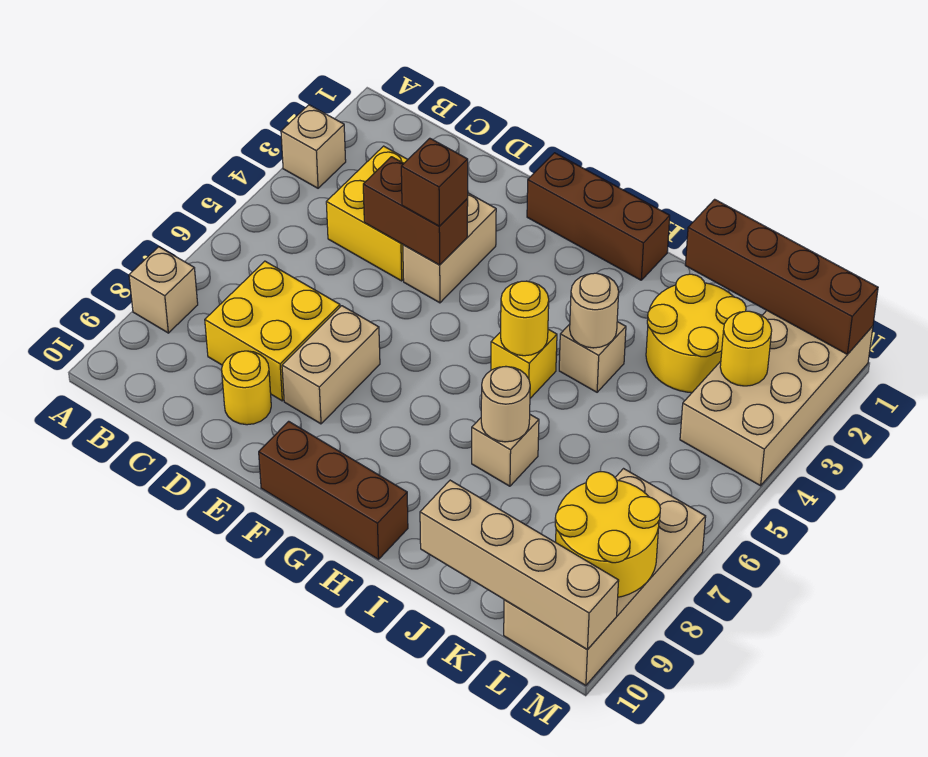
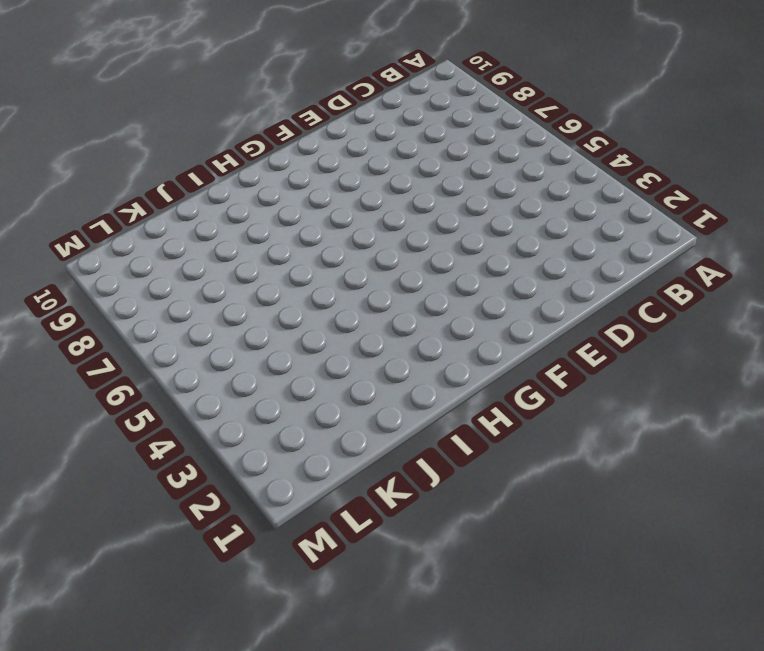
none -> tan brick A3 level 1
none -> tan brick A8 level 1
none -> yellow brick C3:D4 level 1

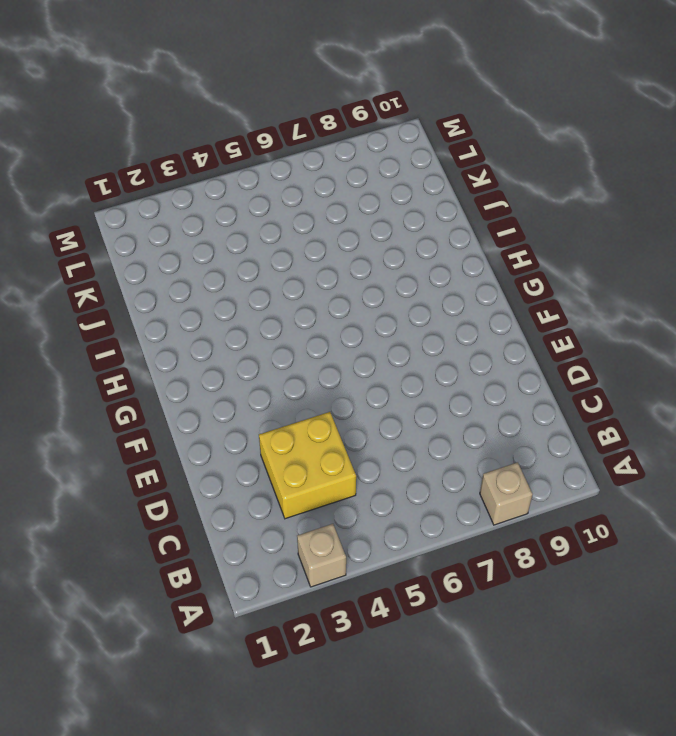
none -> yellow brick C7:D8 level 1
none -> yellow round brick D9 level 1
none -> tan brick E3:E4 level 1

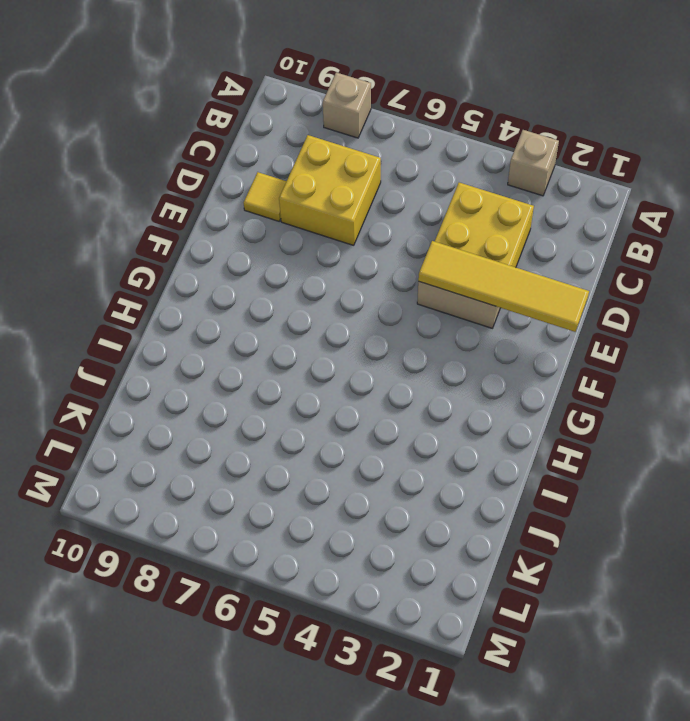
yellow tile D9 level 1 -> yellow round brick D9 level 1
yellow tile E1:E4 level 2 -> brown brick D4:E4 level 2
none -> tan brick E7:E8 level 1
none -> brown brick F1:H1 level 1
none -> brown brick F10:H10 level 1

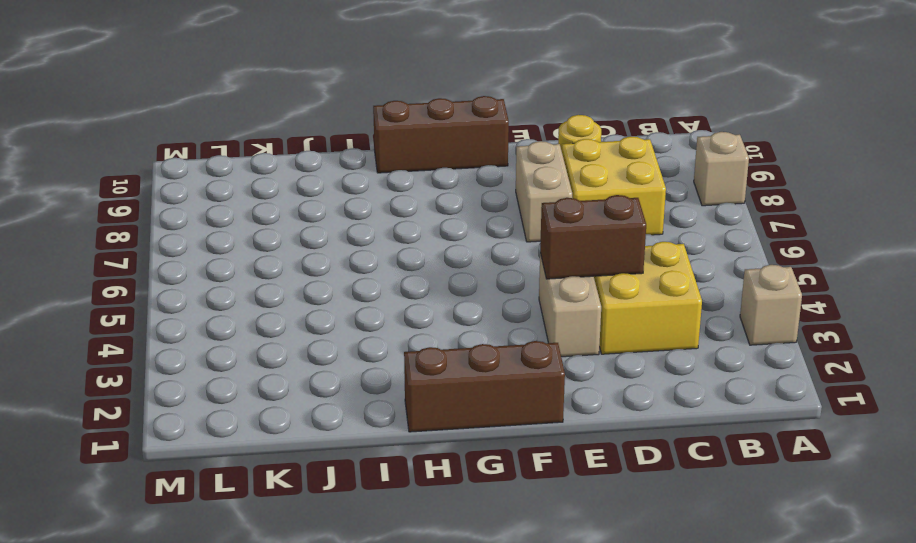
none -> yellow brick H5 level 1
none -> tan brick I4 level 1
none -> tan brick I7 level 1

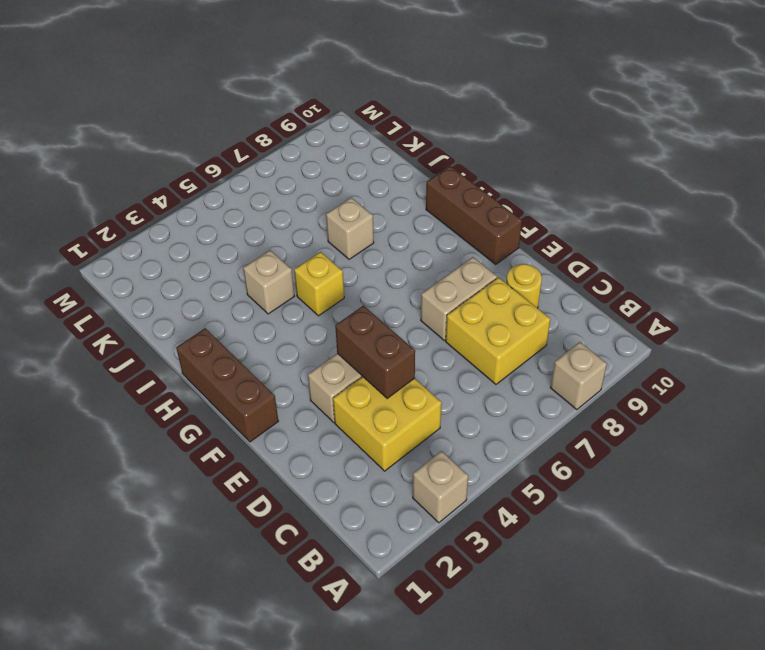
none -> yellow round brick J2:K3 level 1
none -> tan brick L1:M4 level 1
none -> tan brick L7:M10 level 1

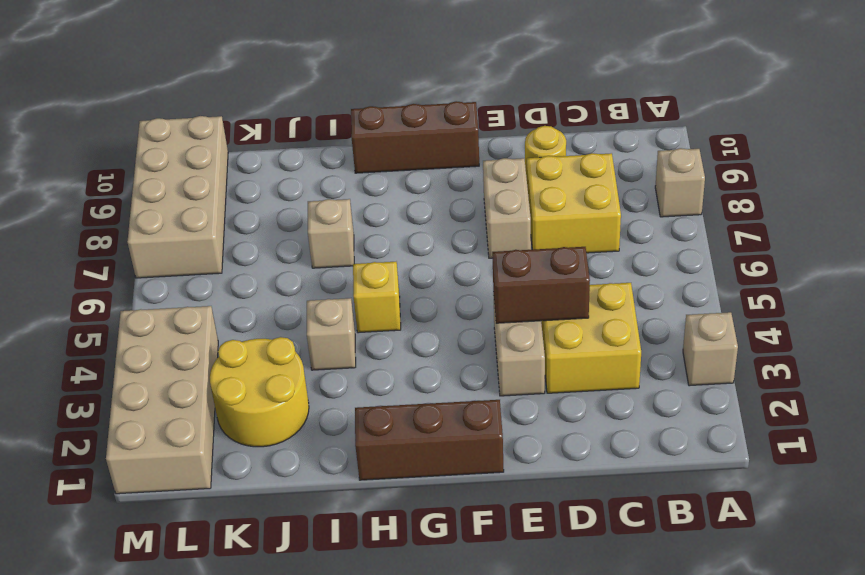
none -> yellow round brick H5 level 2
none -> tan round brick I4 level 2
none -> tan round brick I7 level 2

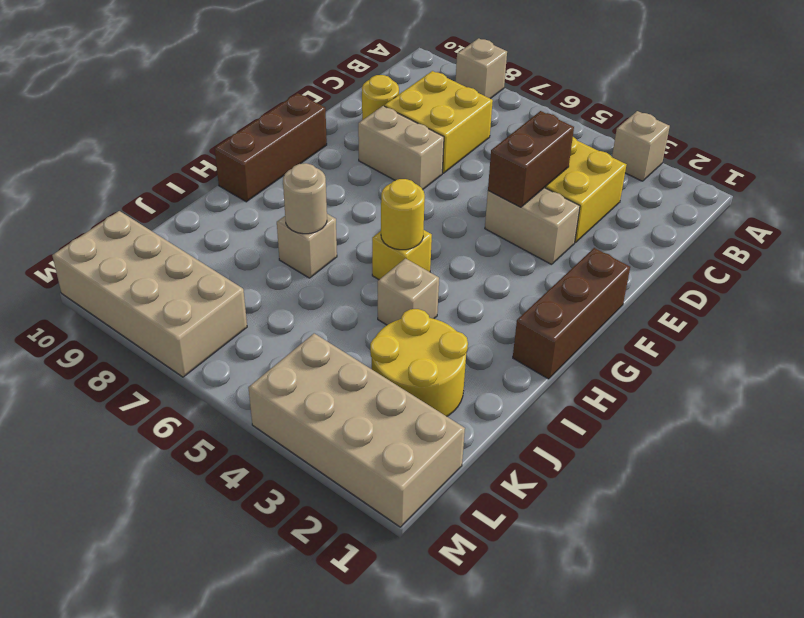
none -> tan round brick I4 level 2
none -> brown brick J1:M1 level 2
none -> tan brick J10:M10 level 2

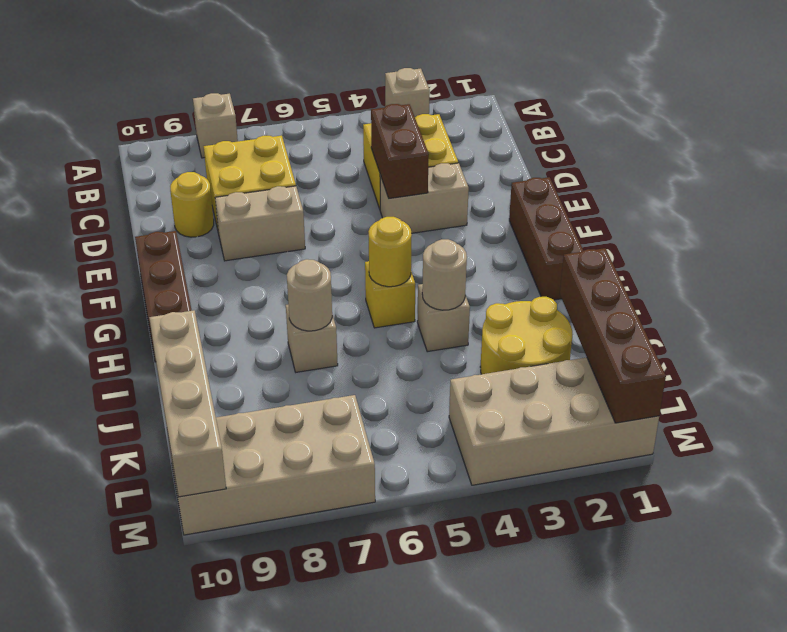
none -> yellow round brick L3 level 2
none -> yellow round brick L8:M9 level 2
none -> brown brick E4 level 3

